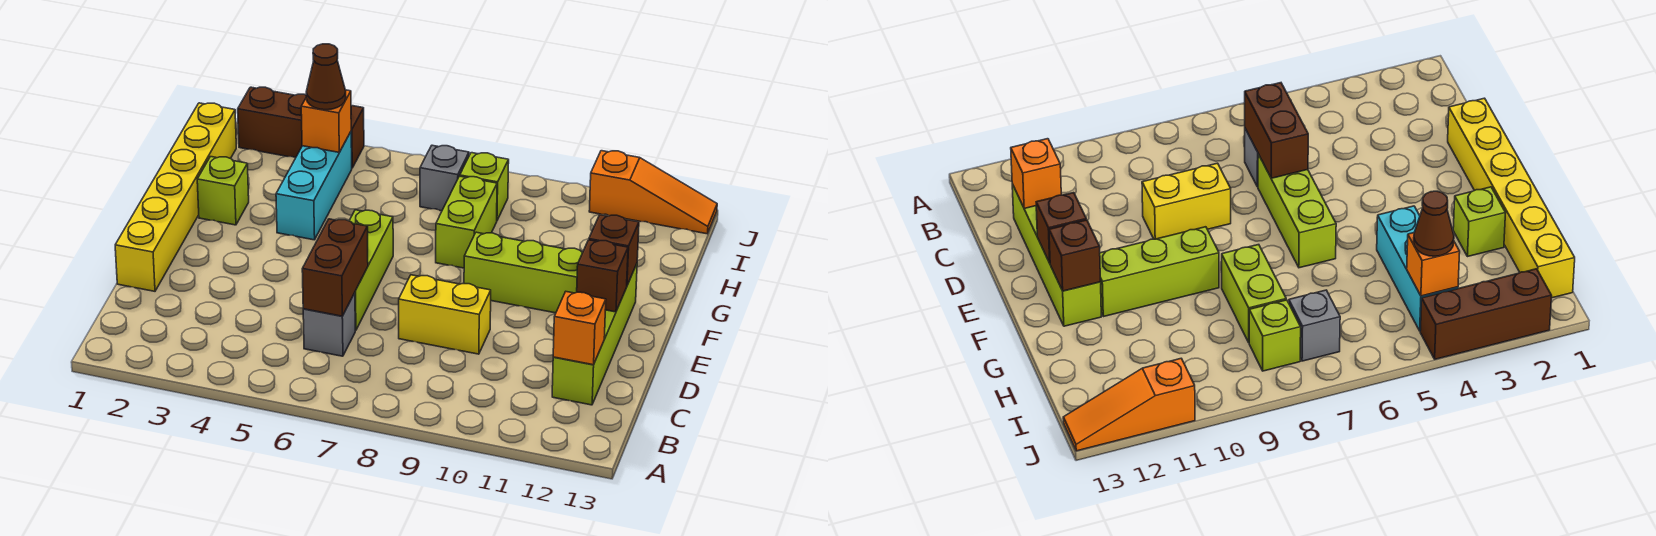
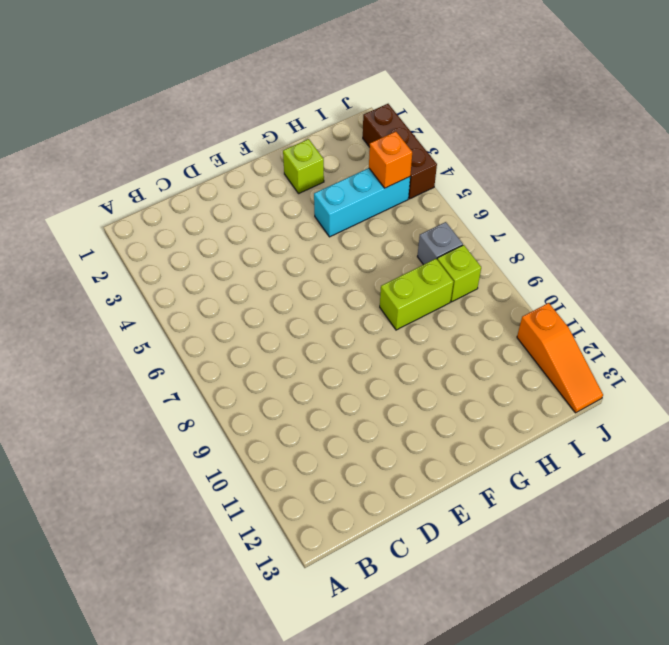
none -> grey brick C6 level 1
none -> lime brick C12:F12 level 1
none -> yellow brick D1:I1 level 1

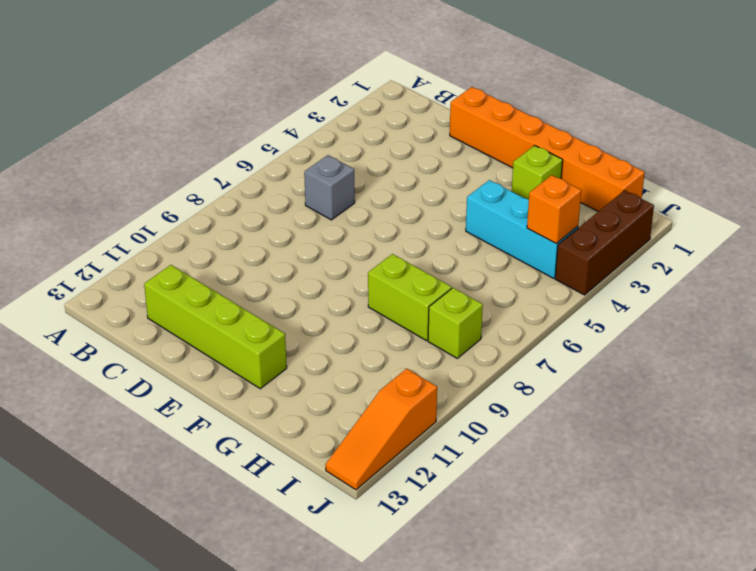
orange brick D1:I1 level 1 -> yellow brick D1:I1 level 1
none -> lime brick D6:F6 level 1
none -> yellow brick D8:D9 level 1
none -> lime brick F9:F11 level 1

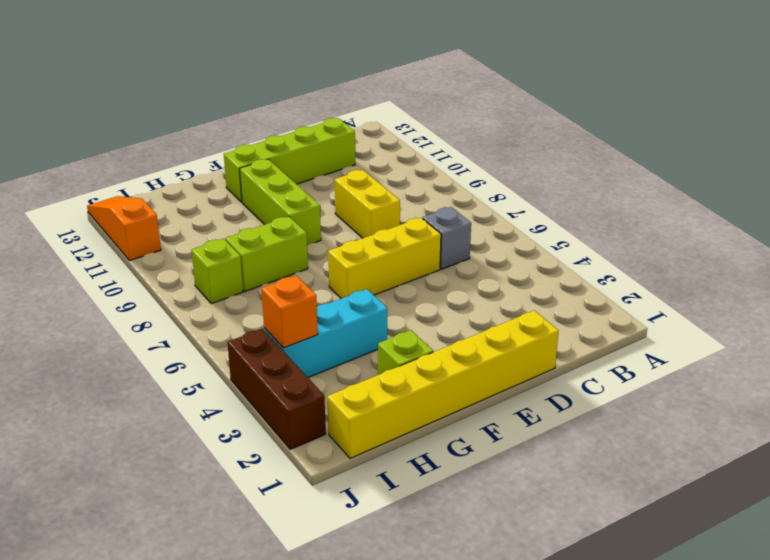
yellow brick D6:F6 level 1 -> lime brick D6:F6 level 1
none -> grey brick I7 level 1
none -> brown brick C6:D6 level 2
none -> orange brick C12 level 2

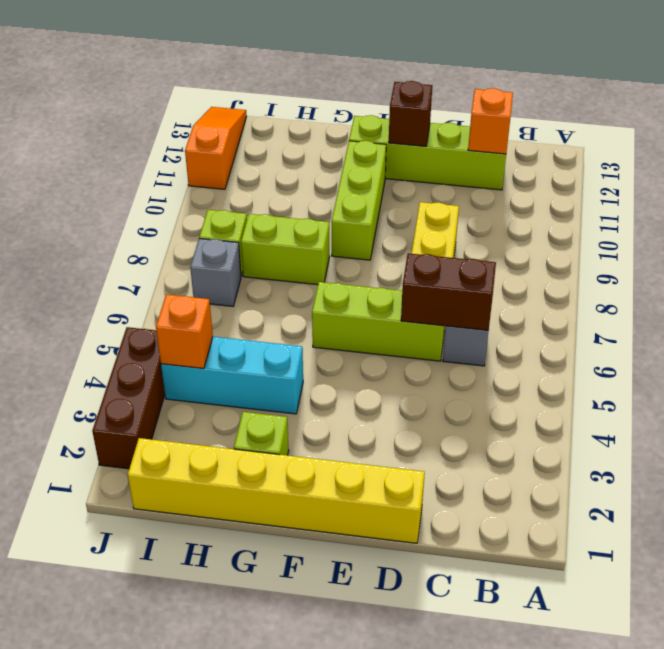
none -> brown brick F12 level 2
none -> brown cone I4 level 3

